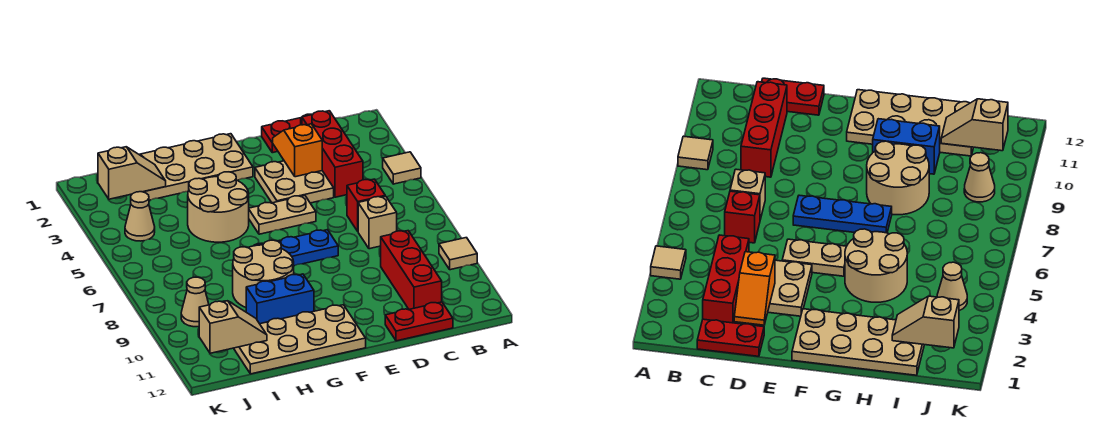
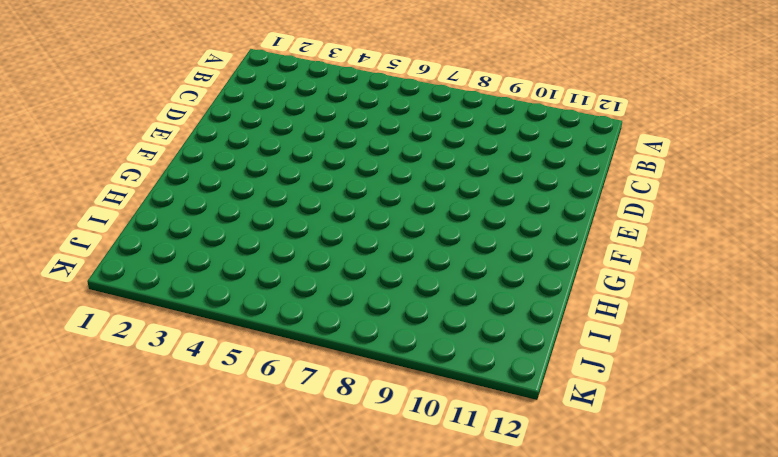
none -> tan tile A4 level 1
none -> tan tile A9 level 1
none -> red plate C1:D1 level 1

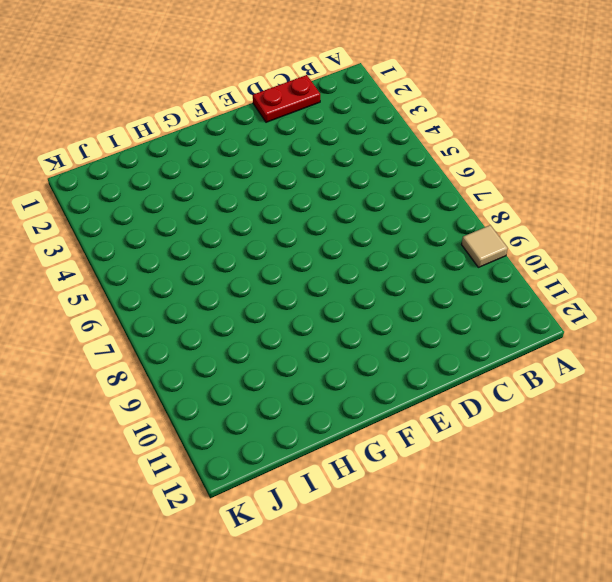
none -> tan tile A4 level 1
none -> red brick C2:C4 level 1
none -> red brick C6 level 1

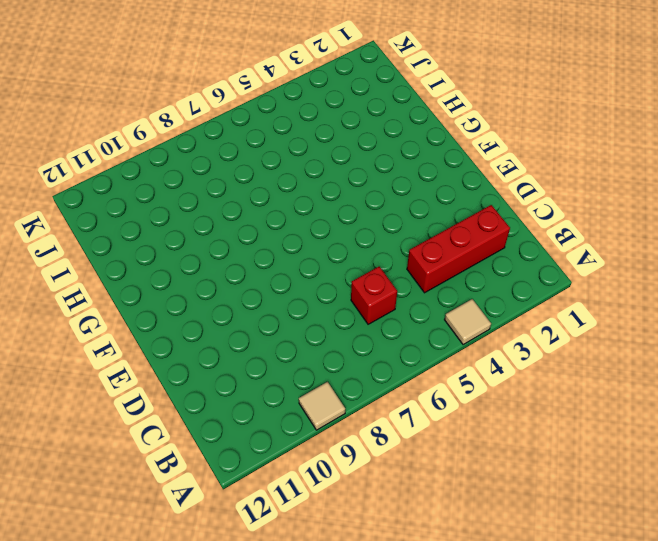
none -> red plate C1:D1 level 1
none -> tan brick C7 level 1
none -> red brick C9:C11 level 1

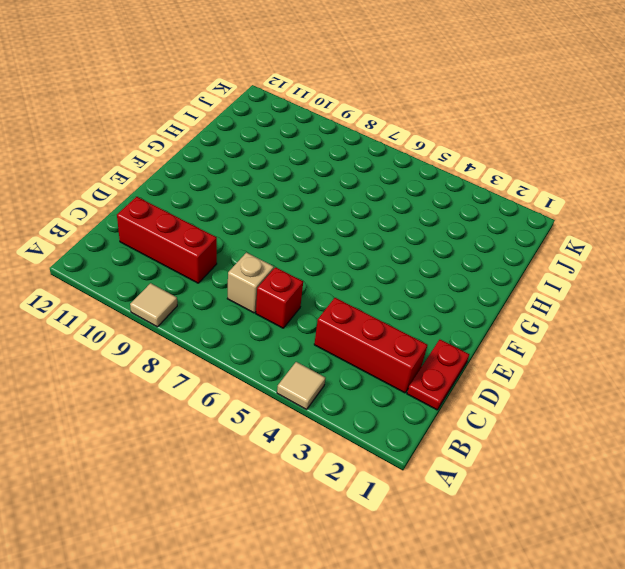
none -> red plate C12:D12 level 1
none -> tan plate D3:E4 level 1
none -> tan plate E5:F5 level 1

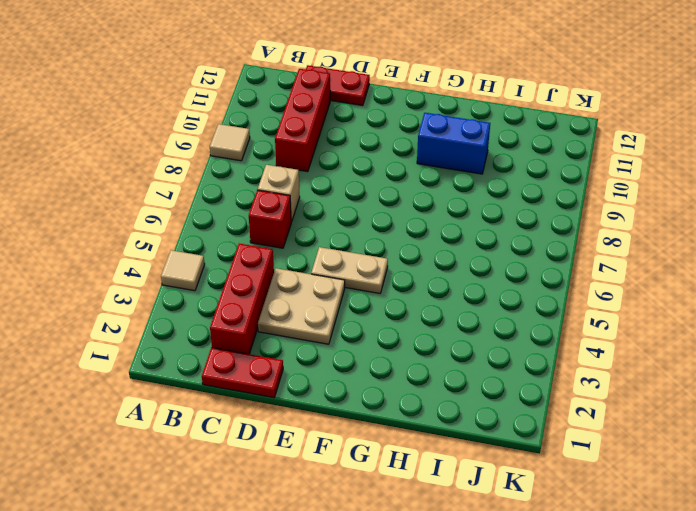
none -> blue plate E7:G7 level 1
none -> tan plate F1:I2 level 1
none -> tan plate F11:I12 level 1

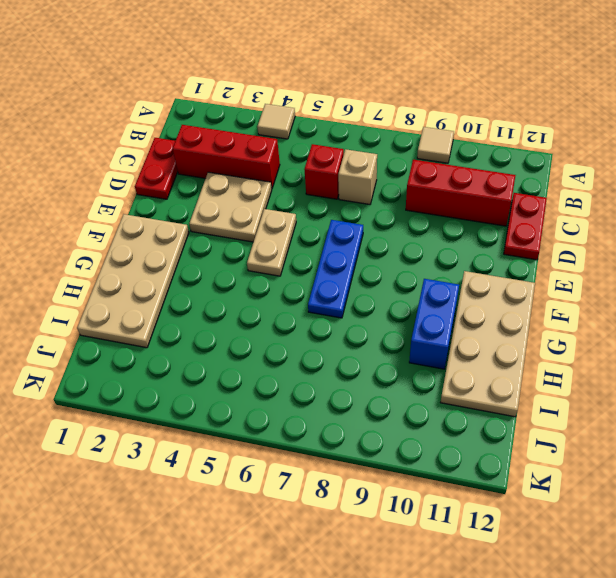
none -> tan round brick G4:H5 level 1
none -> tan round brick G8:H9 level 1
none -> tan cone J4 level 1

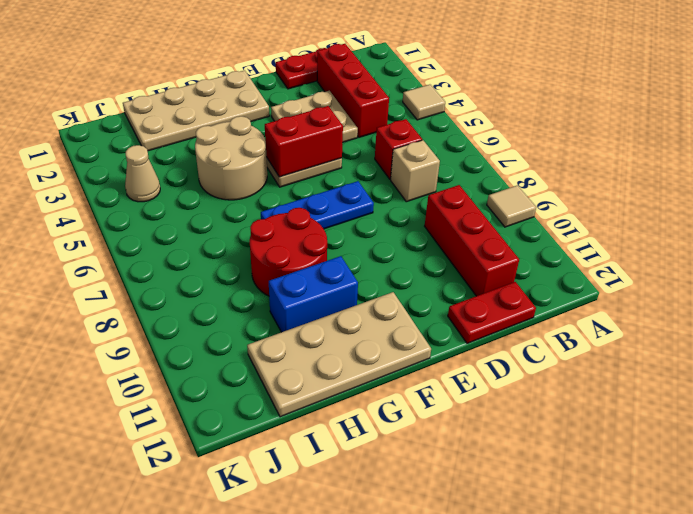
red brick E5:F5 level 2 -> none
red round brick G8:H9 level 1 -> tan round brick G8:H9 level 1
none -> tan cone J9 level 1
none -> orange slope D2:D3 level 2 top 3
none -> tan slope I2:J2 level 2 top J

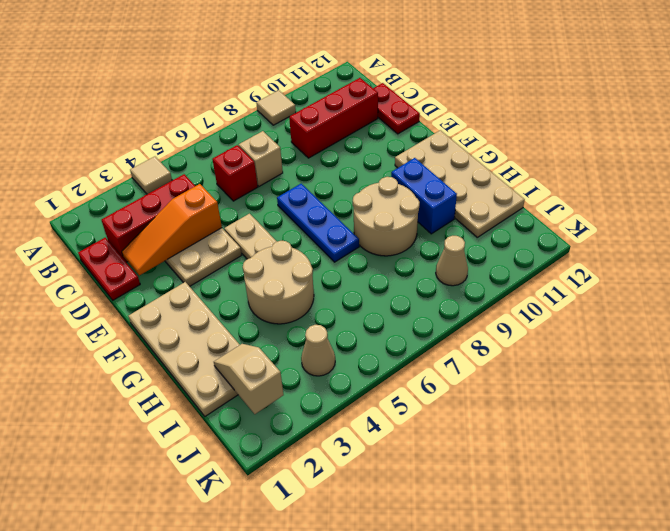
orange slope D2:D4 level 2 top 4 -> orange slope D2:D3 level 2 top 3
none -> tan slope I11:J11 level 2 top J

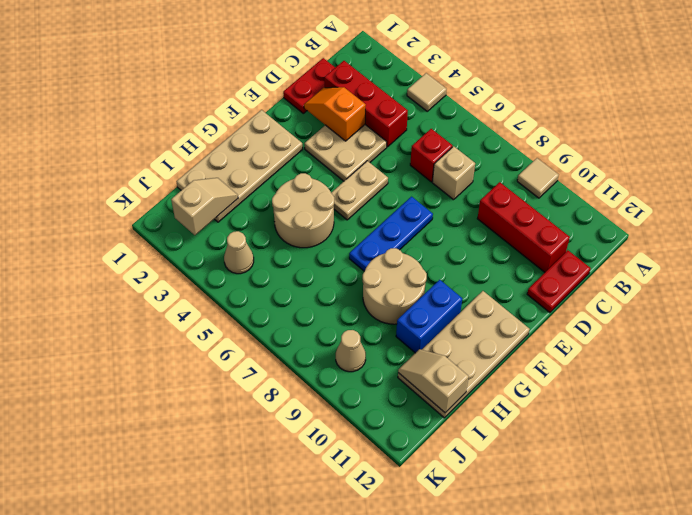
tan slope I11:I12 level 2 top 12 -> tan slope I11:J11 level 2 top J

